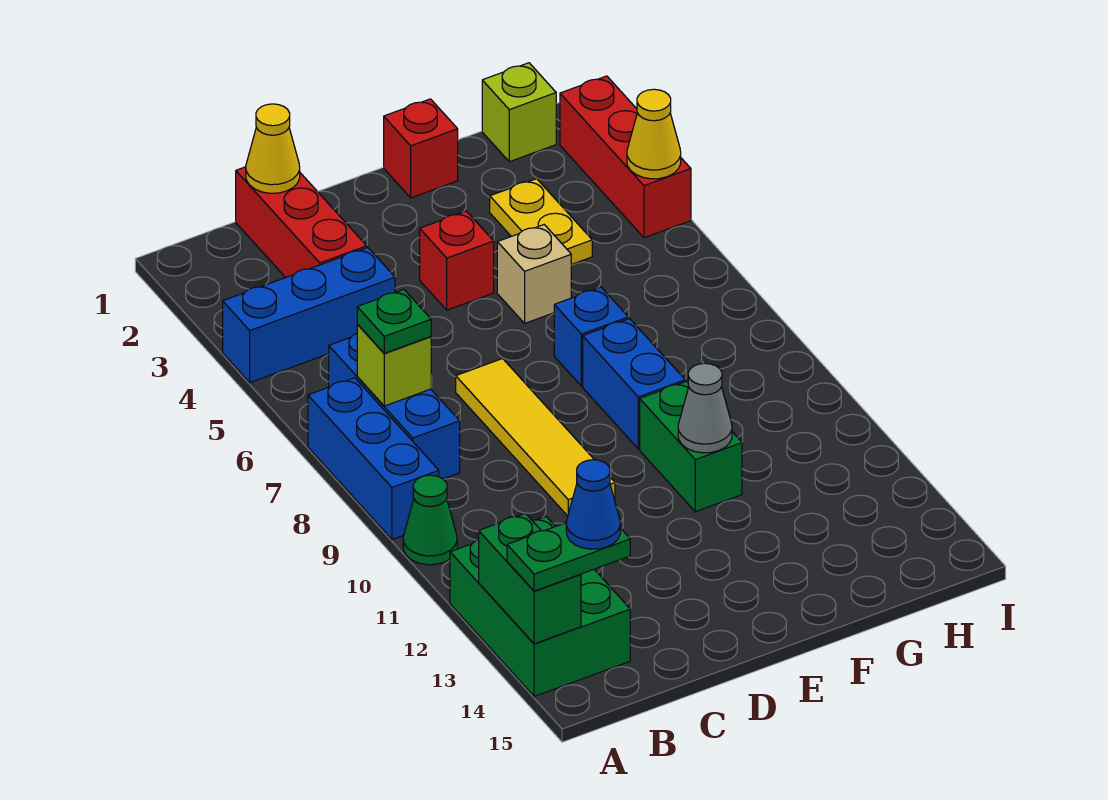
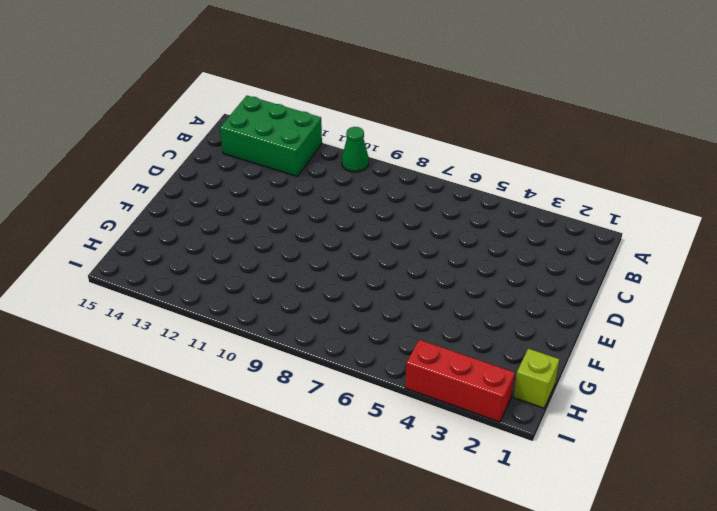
none -> blue brick A4:C4 level 1
none -> blue brick A7:A9 level 1
none -> blue brick B6:B8 level 1

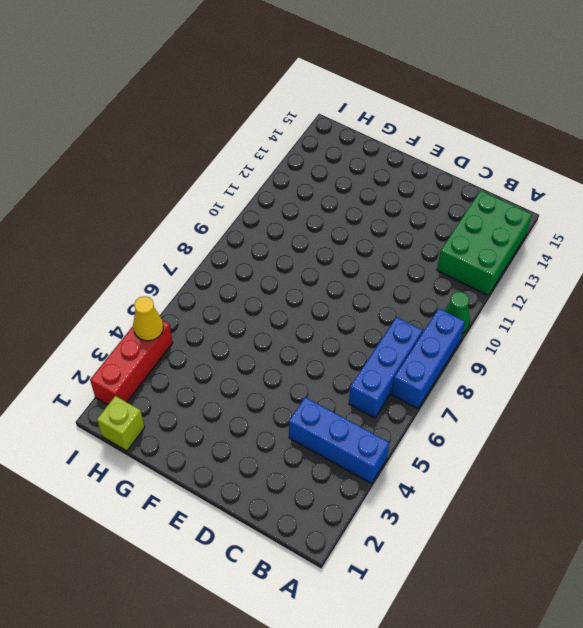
none -> red brick C1:C3 level 1
none -> yellow tile D7:D10 level 1
none -> red brick E4 level 1

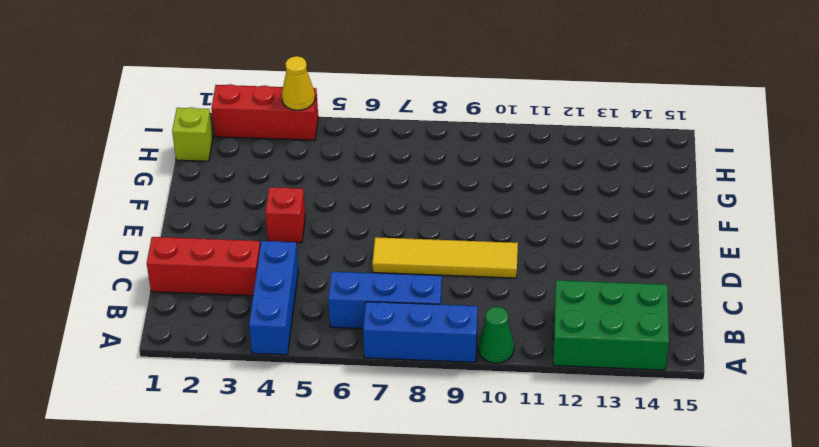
none -> red brick F1 level 1
none -> tan brick F5 level 1
none -> blue brick F7 level 1

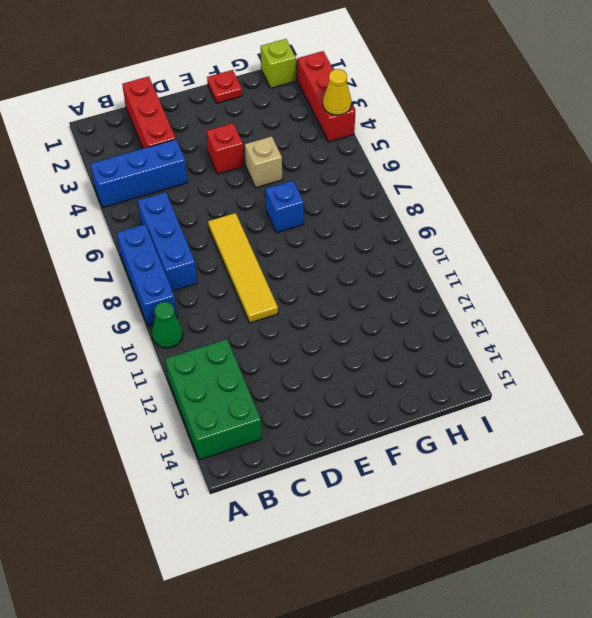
red plate F1 level 1 -> red brick F1 level 1
none -> blue brick F8:F9 level 1
none -> green brick F10:F11 level 1
none -> yellow plate G3:G4 level 1

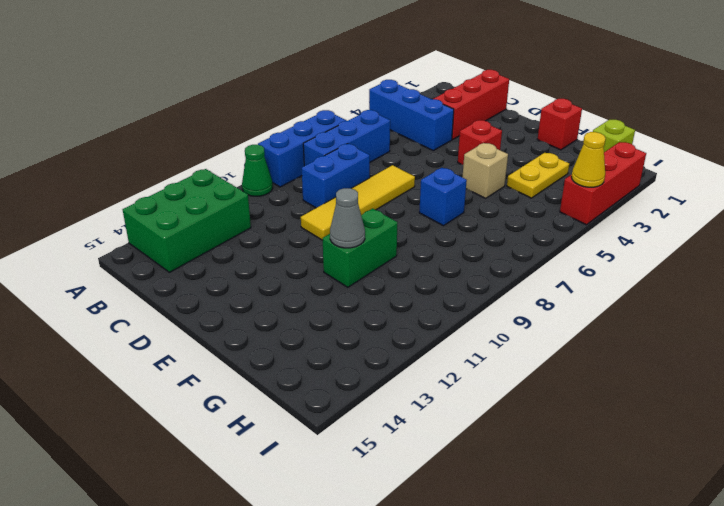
blue brick C8:C9 level 1 -> blue brick F8:F9 level 1
none -> green brick A13:A14 level 2
none -> lime brick B7 level 2
none -> yellow cone C1 level 2

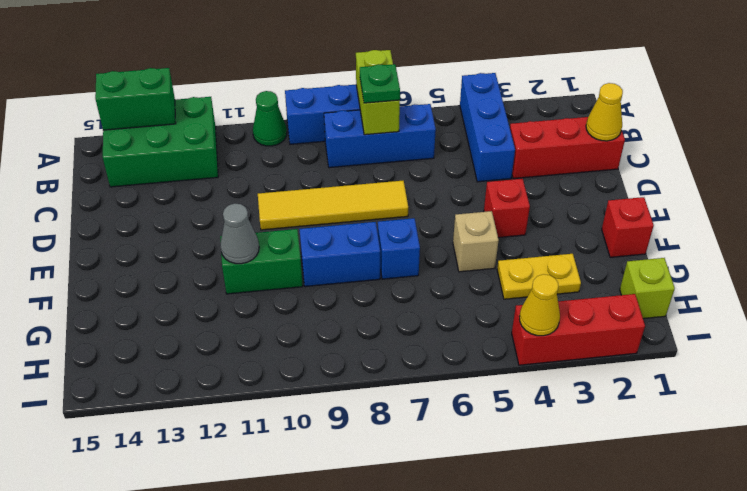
lime brick A7:B7 level 2 -> lime brick B7 level 2
none -> green plate A14:B14 level 3
none -> blue cone B14 level 4

